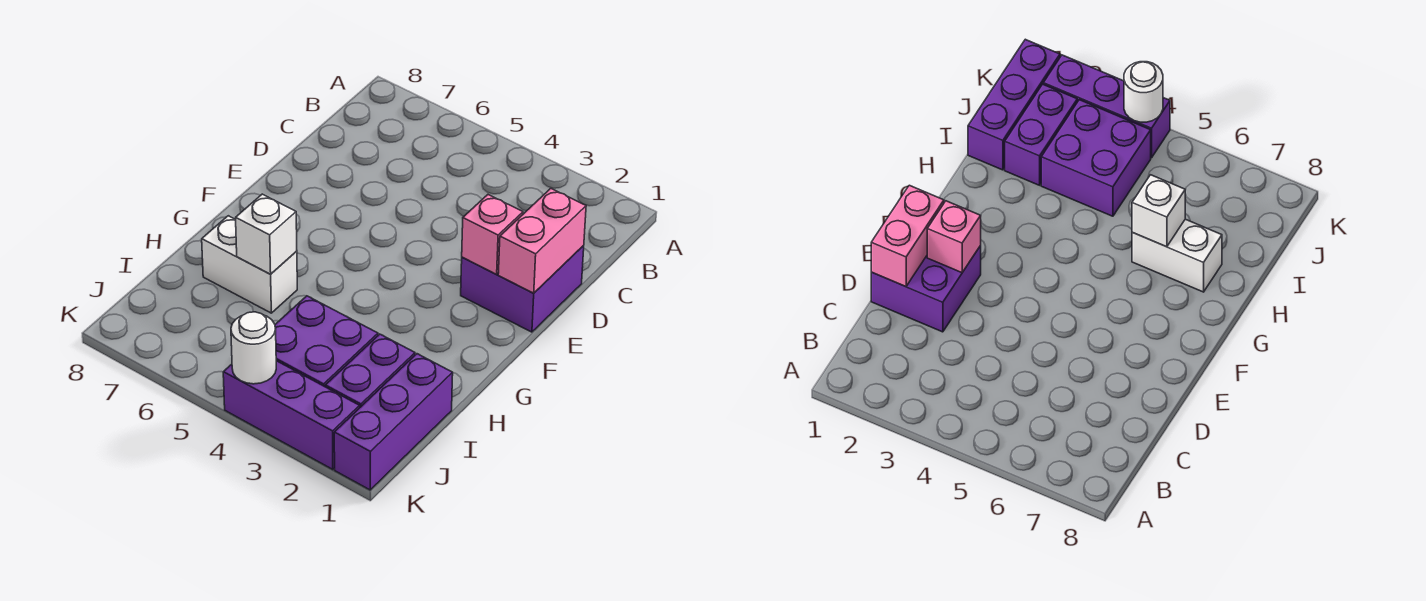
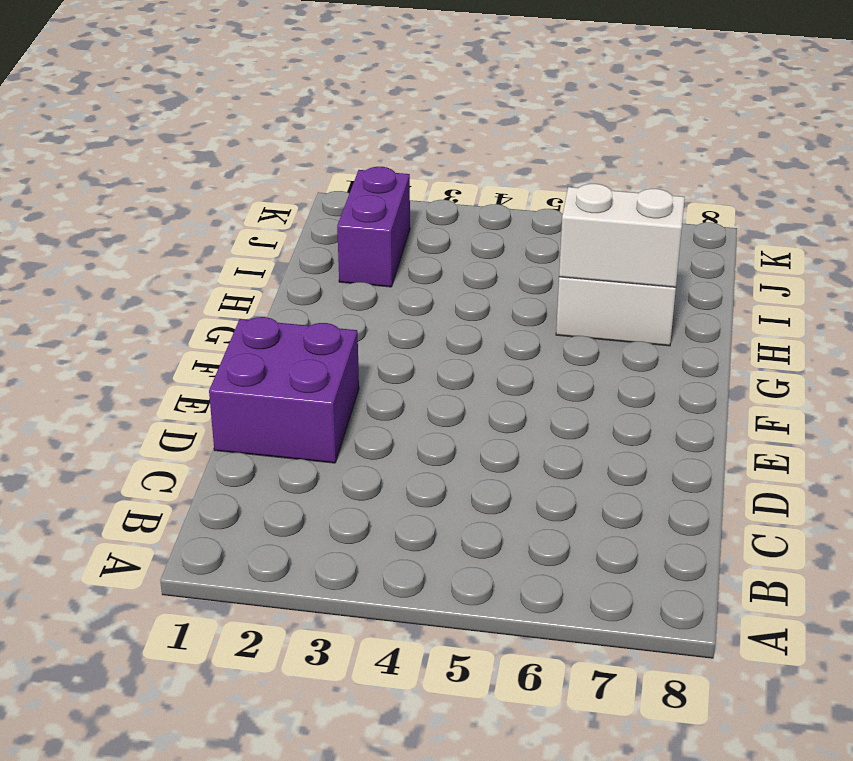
white brick H6:H7 level 2 -> white brick H6 level 2
none -> purple brick I1:K1 level 1
none -> purple brick I3:J4 level 1

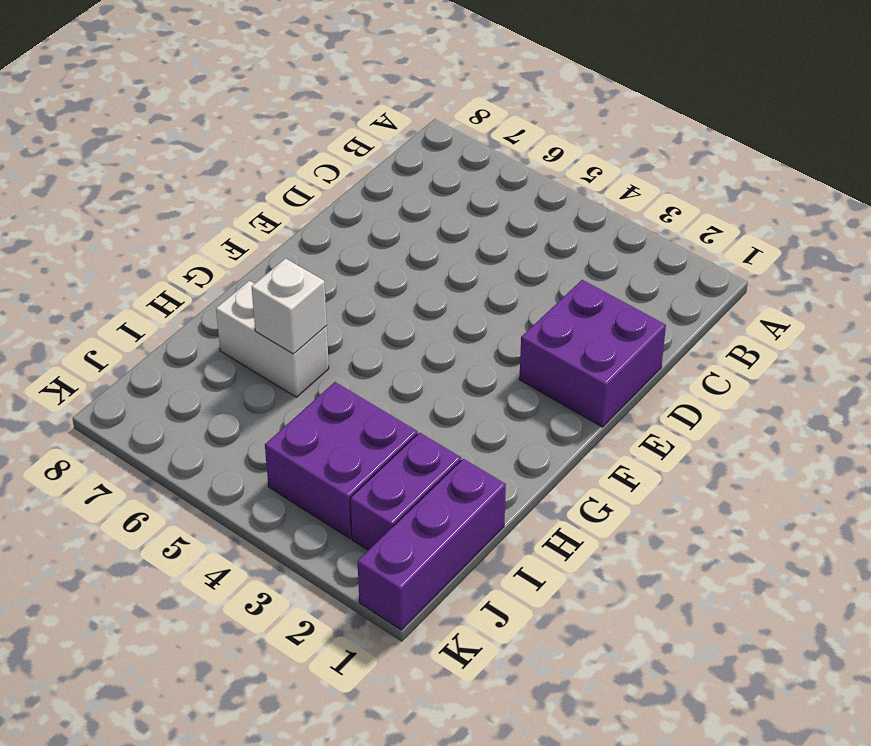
none -> purple brick K2:K4 level 1
none -> pink brick D1:E1 level 2

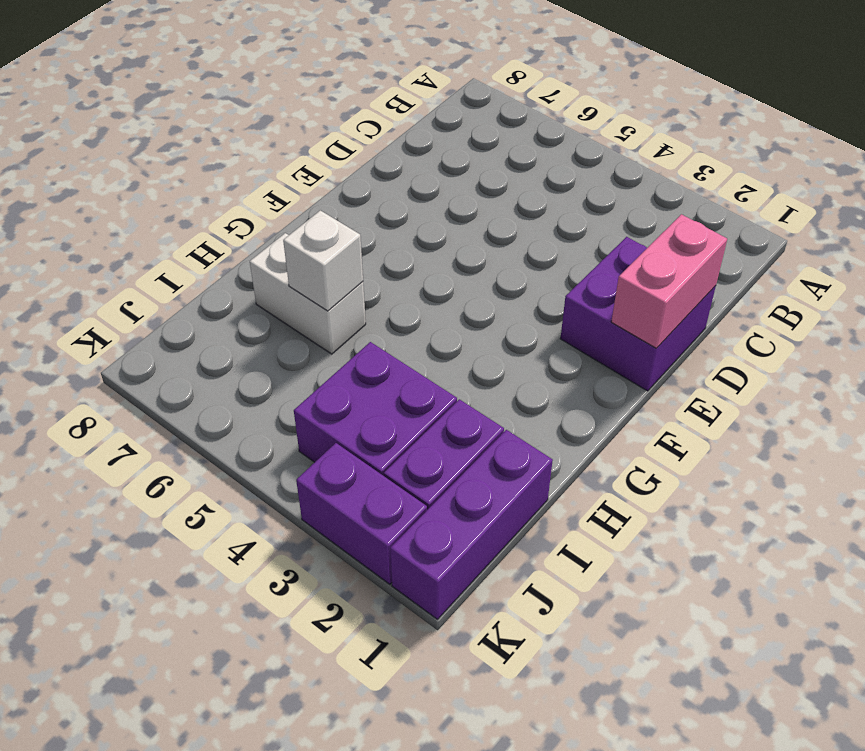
purple brick K2:K3 level 1 -> purple brick K2:K4 level 1
none -> pink brick E2 level 2
none -> white round brick K4 level 2

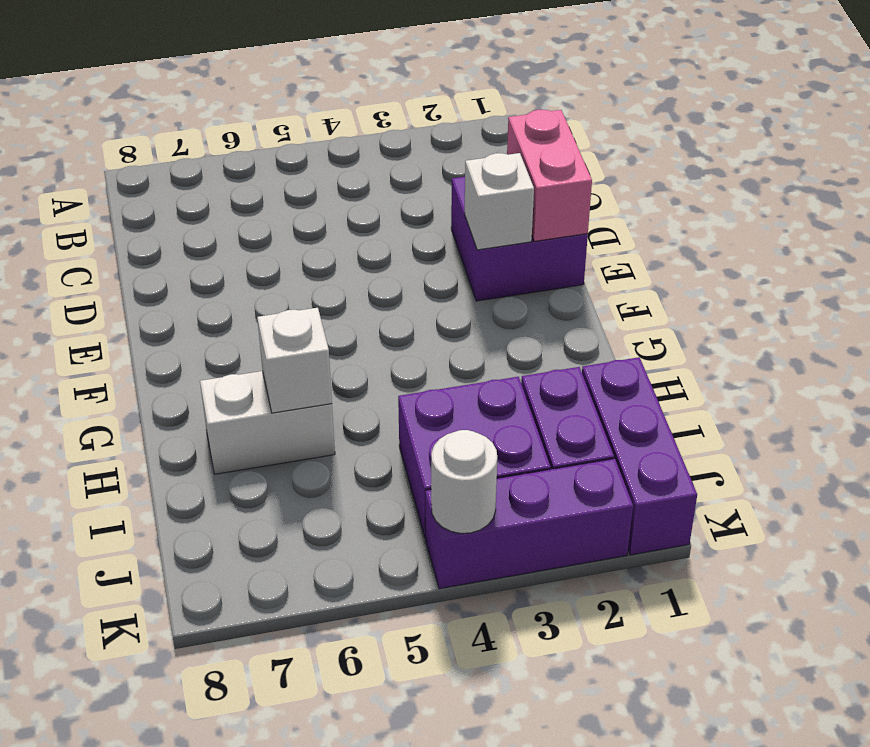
white brick E2 level 2 -> pink brick E2 level 2

